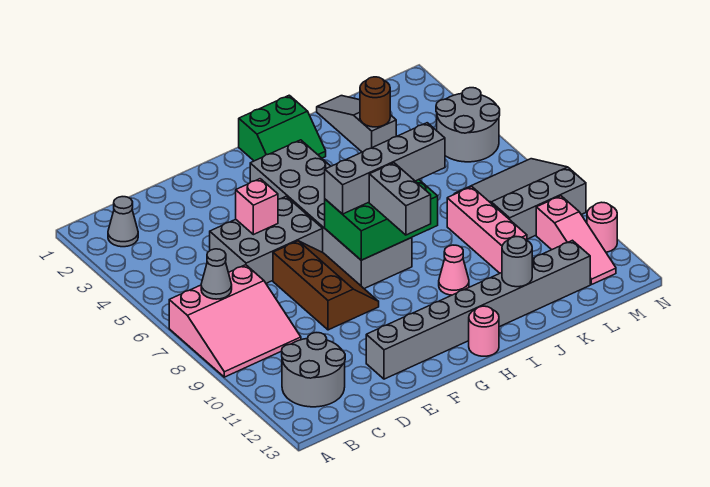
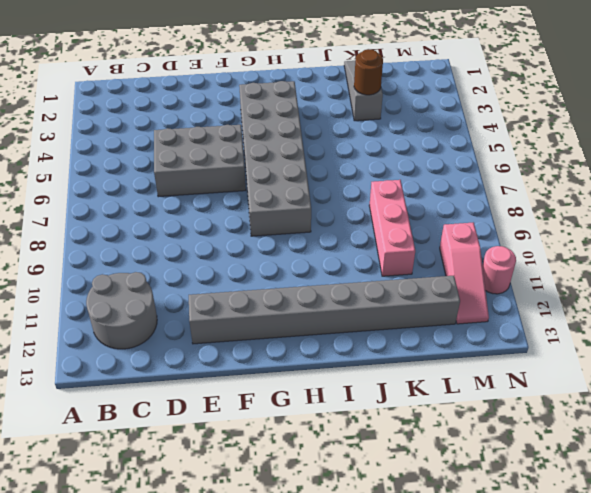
none -> pink slope A7:C9 level 1 top 7
none -> grey cone B2 level 1
none -> brown slope E7:F9 level 1 top E

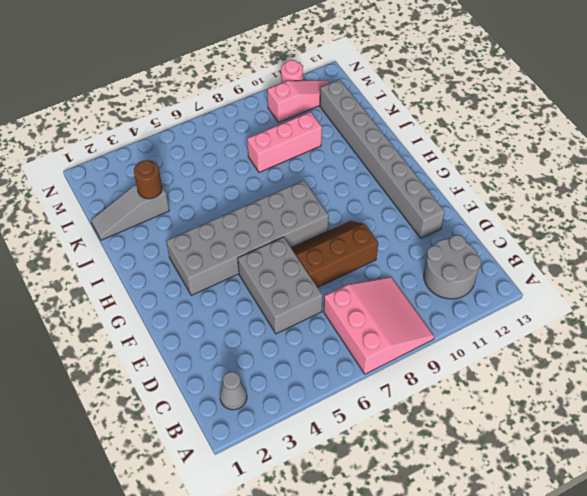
none -> green slope H1:I2 level 1 top 1
none -> pink round brick H13 level 1
none -> pink cone I10 level 1

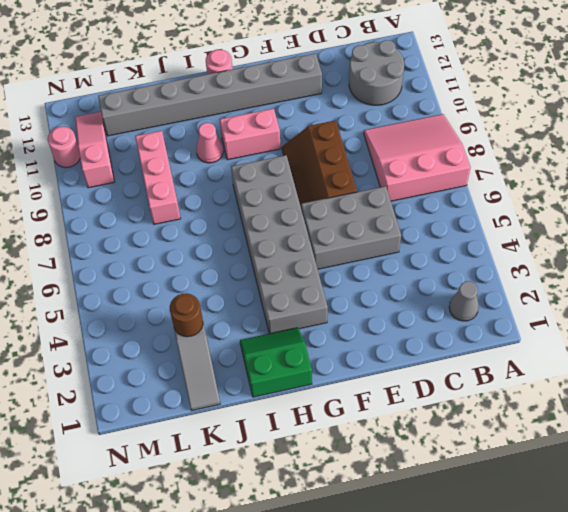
pink brick G10:H10 level 1 -> none
none -> grey slope L7:N9 level 1 top 9
none -> grey round brick M4:N5 level 1
none -> grey cone B7 level 2

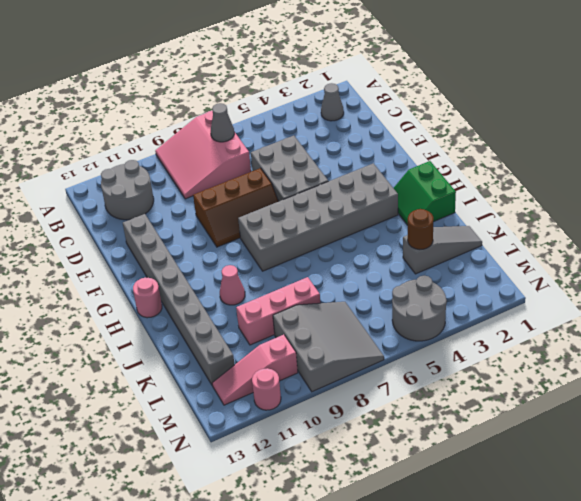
none -> pink brick E5 level 2
none -> green brick G7:I8 level 2
none -> grey round brick J12 level 2

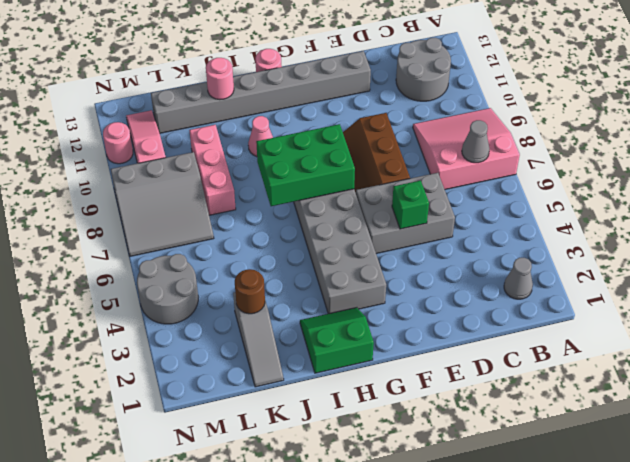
green brick E5 level 2 -> pink brick E5 level 2
pink round brick J12 level 2 -> grey round brick J12 level 2
none -> grey brick G7:J7 level 3
none -> grey brick H8:H9 level 3

